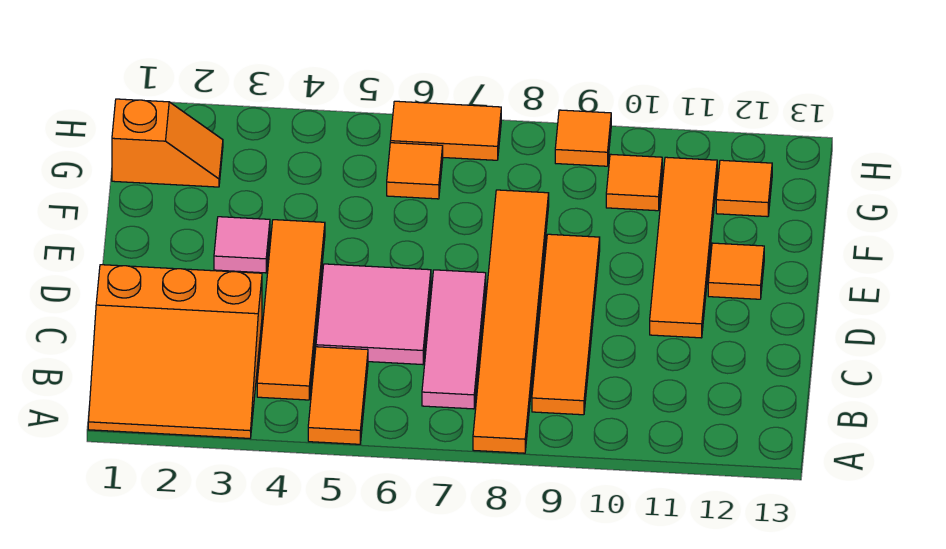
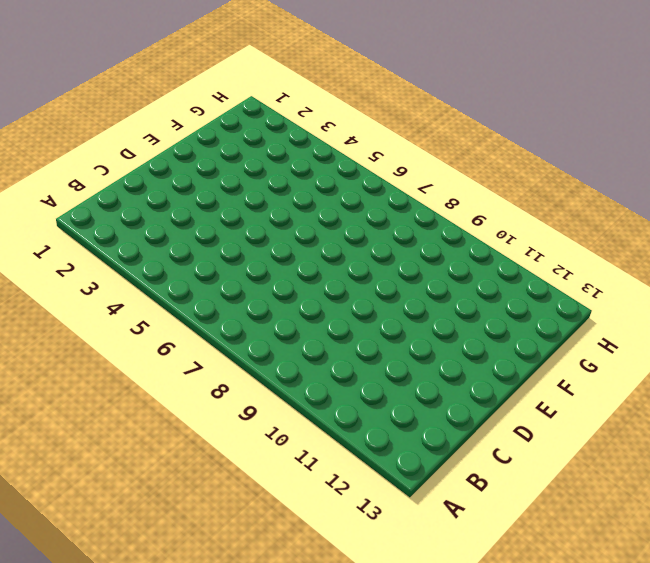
none -> orange slope A1:C3 level 1 top C
none -> orange tile A5:B5 level 1
none -> orange tile A8:F8 level 1

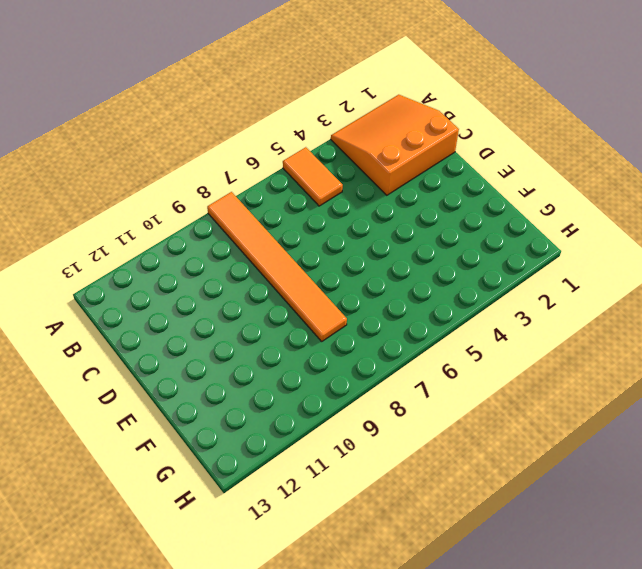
none -> orange tile B4:E4 level 1
none -> pink tile B7:D7 level 1
none -> orange tile B9:E9 level 1

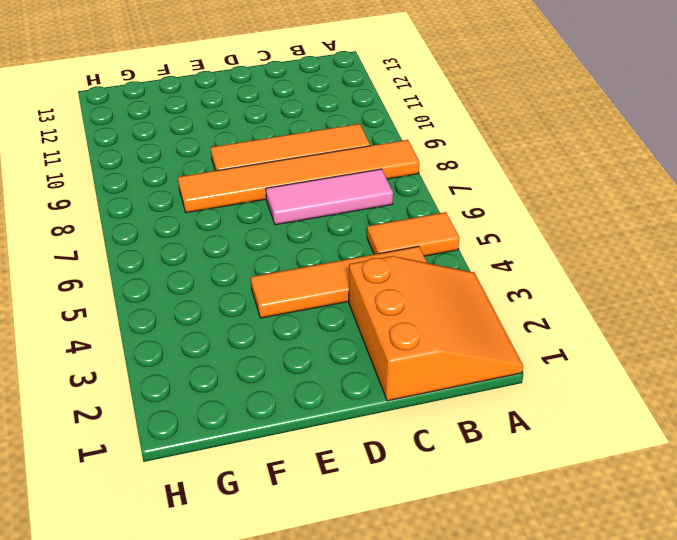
none -> pink tile C5:D6 level 1
none -> orange tile D11:G11 level 1
none -> pink tile E3 level 1

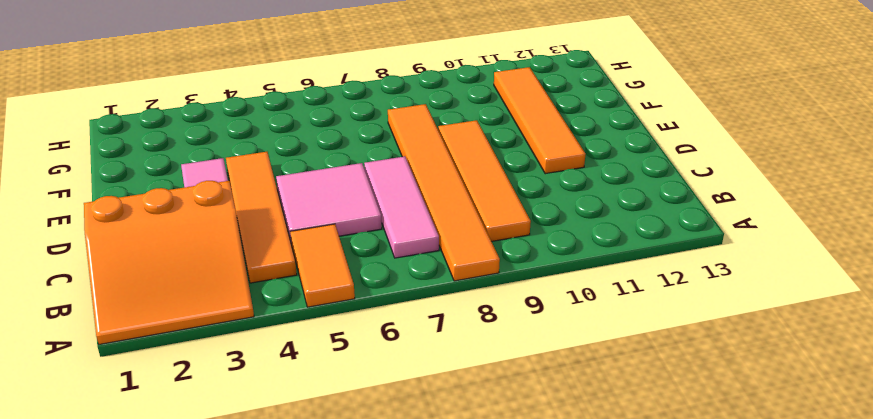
none -> orange tile E12 level 1
none -> orange slope G1:G2 level 1 top 1
none -> orange tile G6 level 1

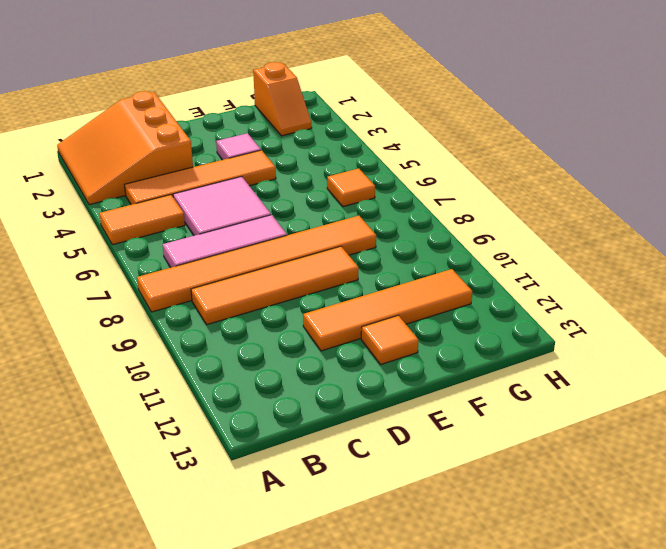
none -> orange tile G10 level 1
none -> orange tile G12 level 1
none -> orange tile H6:H7 level 1

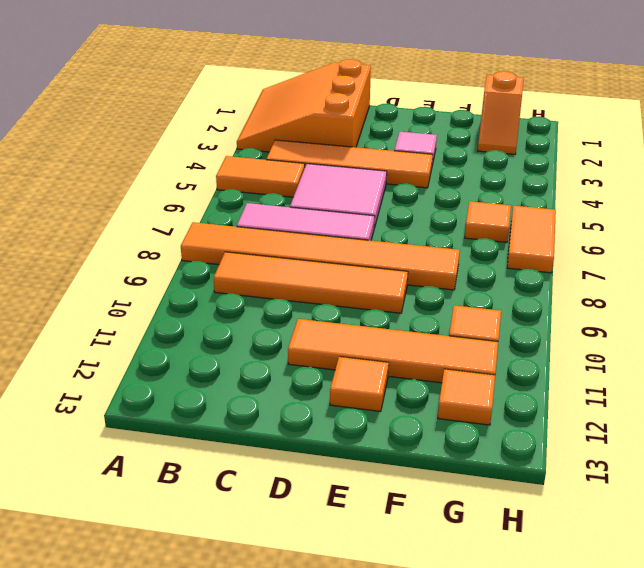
none -> orange tile H9 level 1

